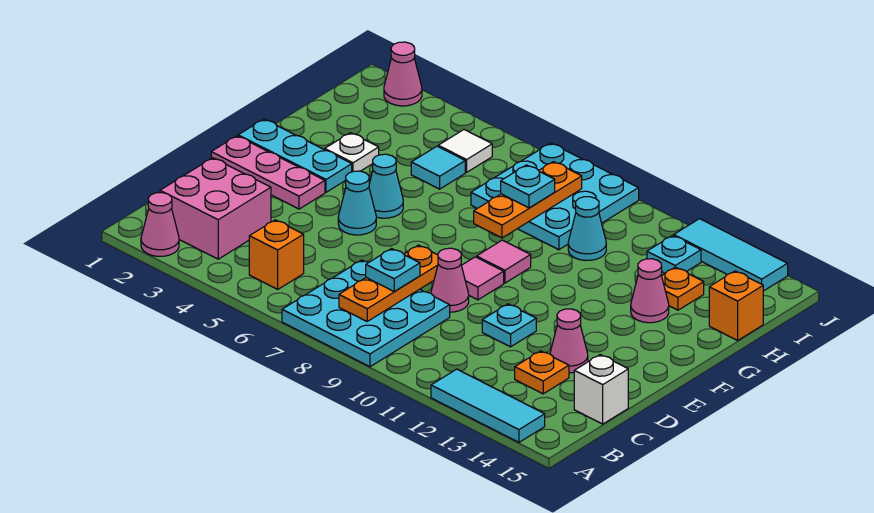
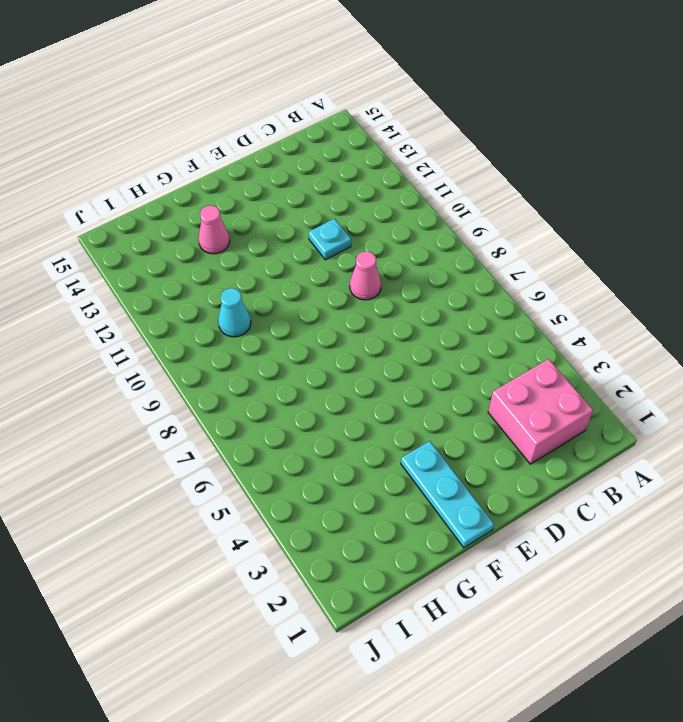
none -> pink cone A2 level 1
none -> cyan plate A7:C9 level 1
none -> cyan tile A12:A14 level 1
none -> orange brick B5 level 1

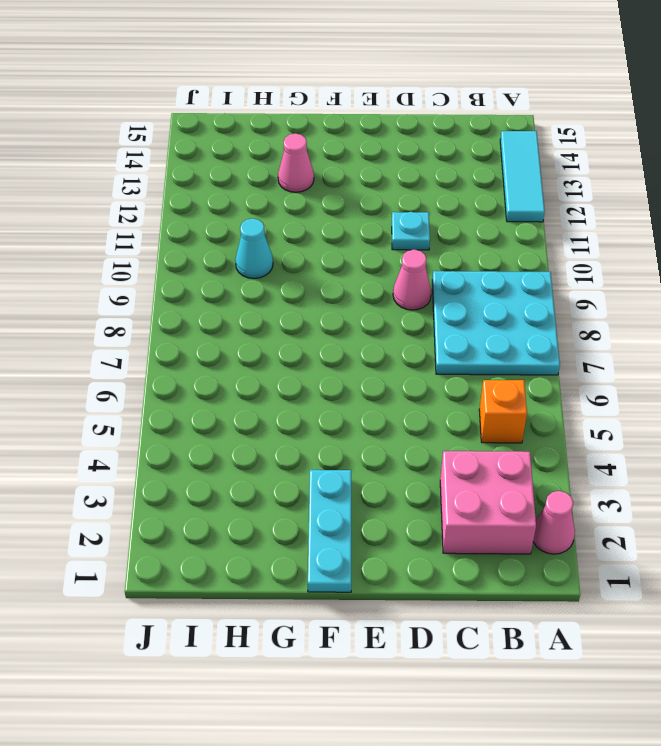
none -> orange plate C13 level 1
none -> white brick C15 level 1
none -> pink cone D13 level 1
none -> pink plate E1:E3 level 1

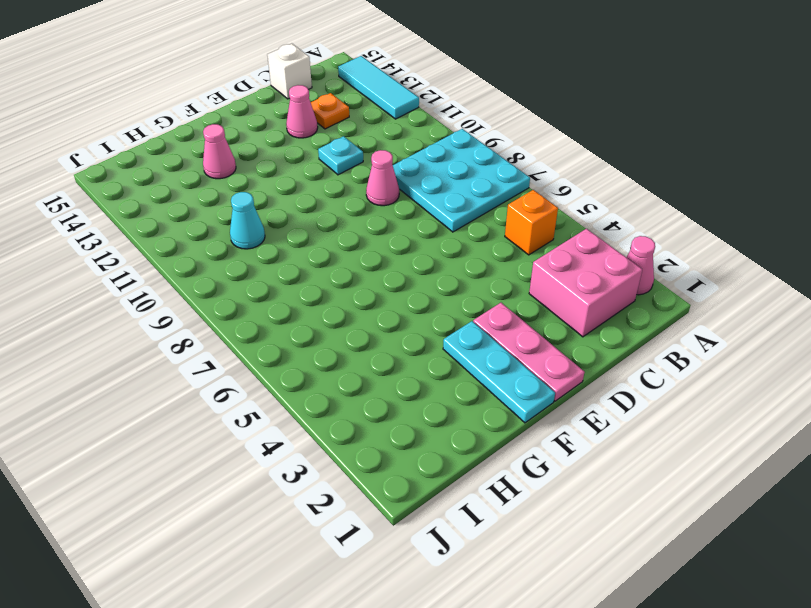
none -> cyan cone E5 level 1
none -> pink tile E9 level 1
none -> cyan cone F5 level 1
none -> pink tile F9 level 1

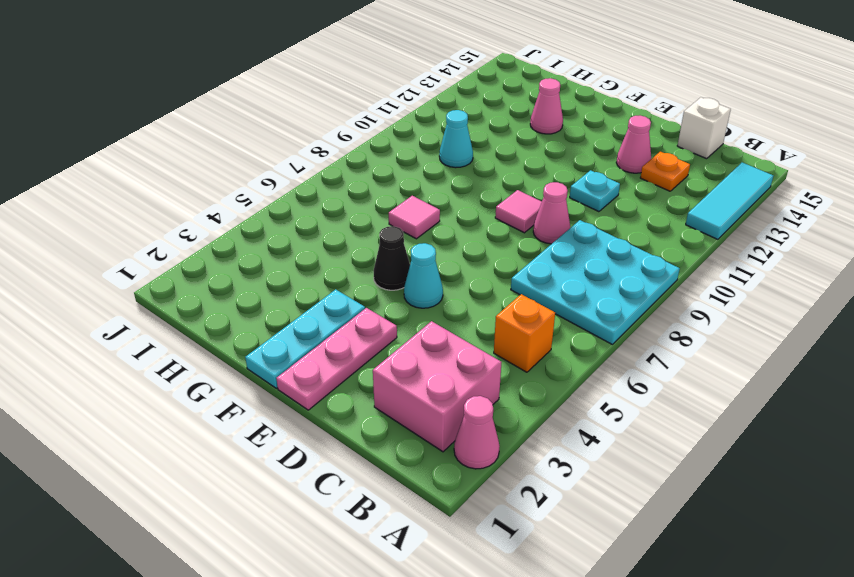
black cone F5 level 1 -> cyan cone F5 level 1
pink tile G7 level 1 -> pink tile F9 level 1
none -> white plate G3 level 1
none -> cyan tile H5 level 1
none -> cyan plate H7:J9 level 1
none -> orange plate H13 level 1

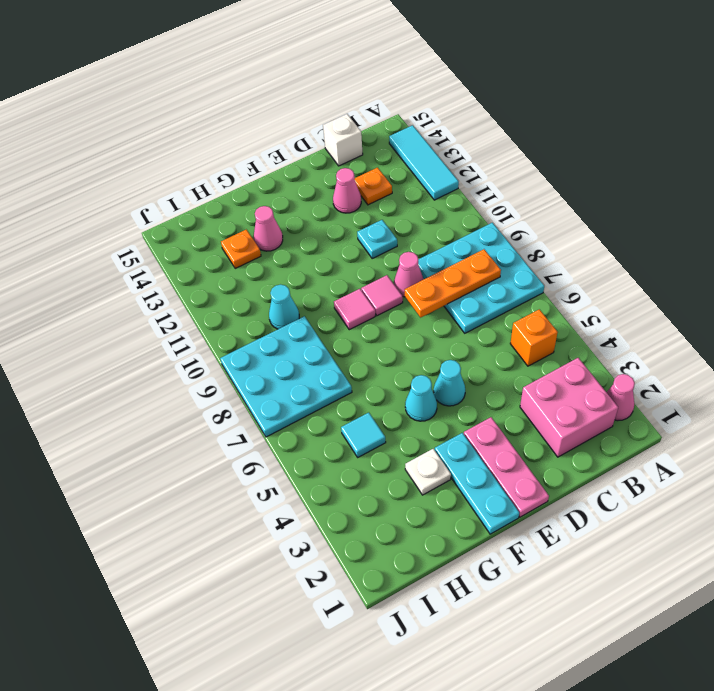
none -> orange brick H15 level 1
none -> white tile I5 level 1
none -> cyan plate I12 level 1
none -> pink cone J2 level 1

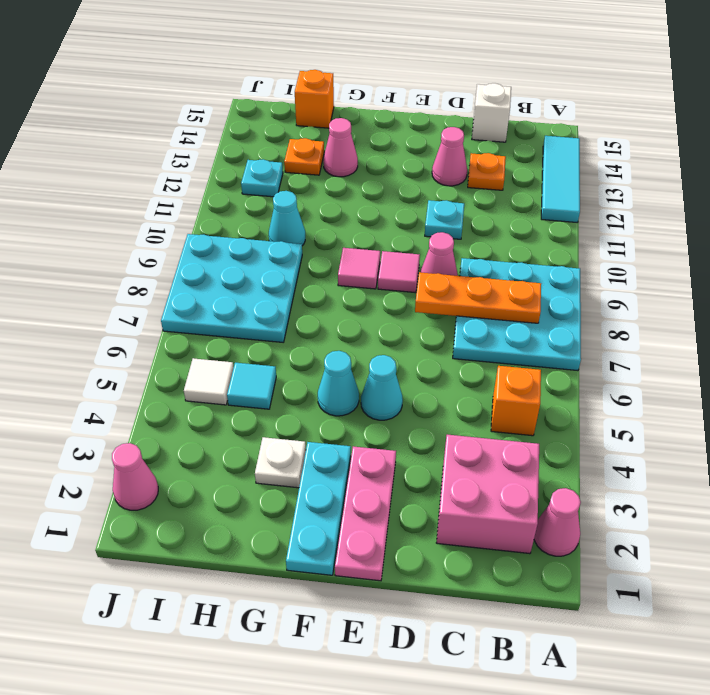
none -> cyan tile J12:J14 level 1
none -> orange plate G8:I8 level 2
none -> cyan plate C8 level 3
none -> cyan plate H8 level 3

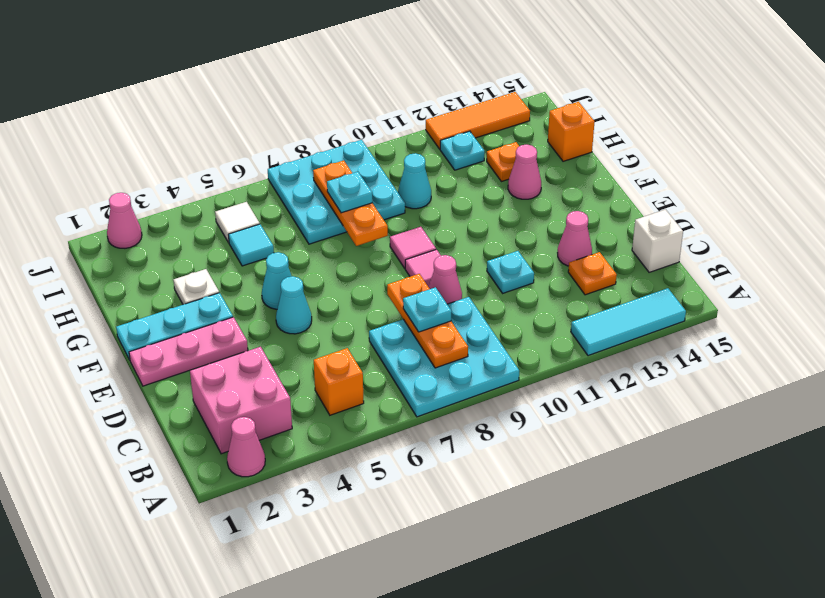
orange tile J12:J14 level 1 -> cyan tile J12:J14 level 1

